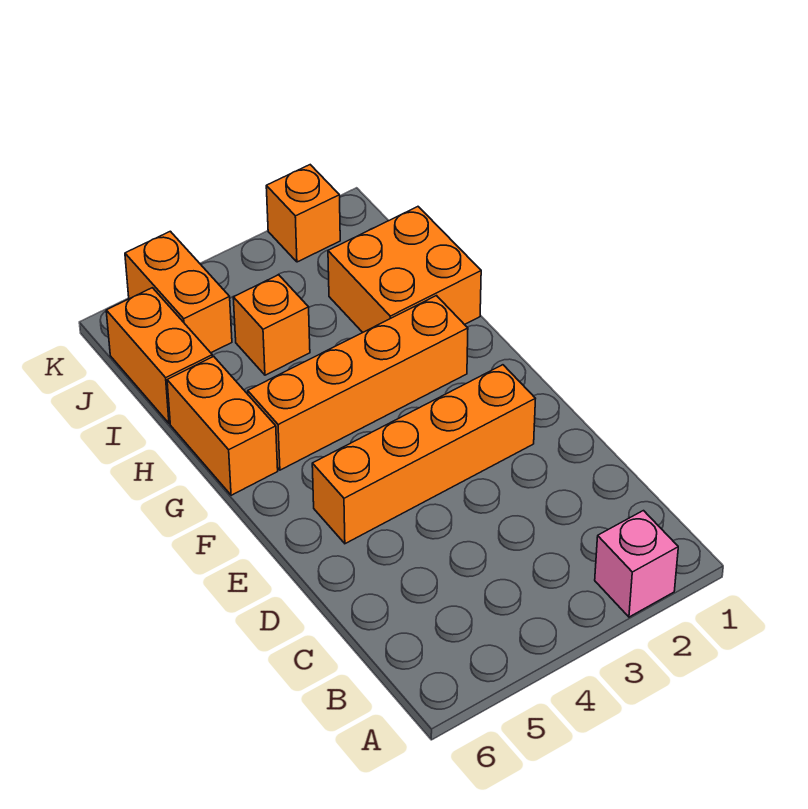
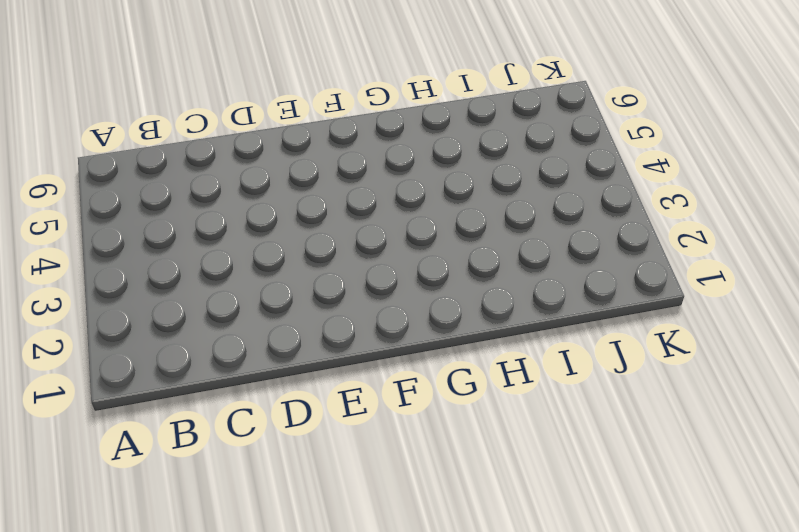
none -> pink brick A2 level 1
none -> orange brick E2:E5 level 1

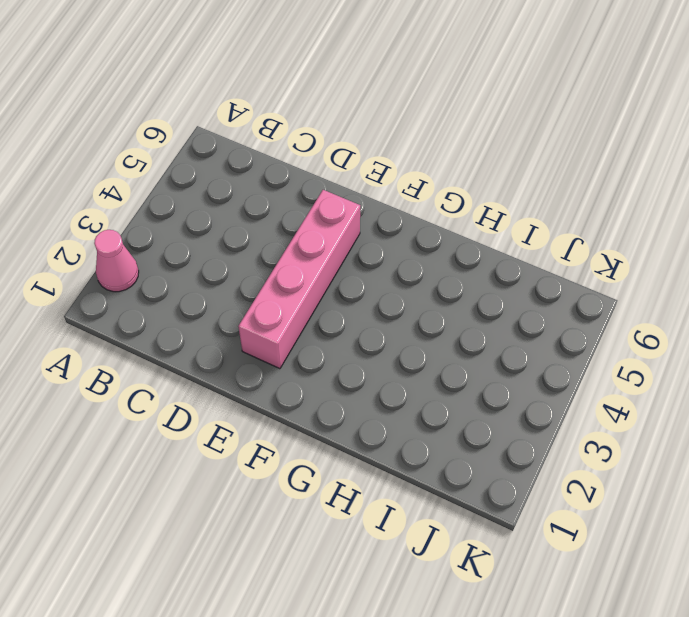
pink cone A2 level 1 -> pink brick A2 level 1
pink brick E2:E5 level 1 -> orange brick E2:E5 level 1
none -> orange brick G2:G5 level 1
none -> orange brick G6:H6 level 1

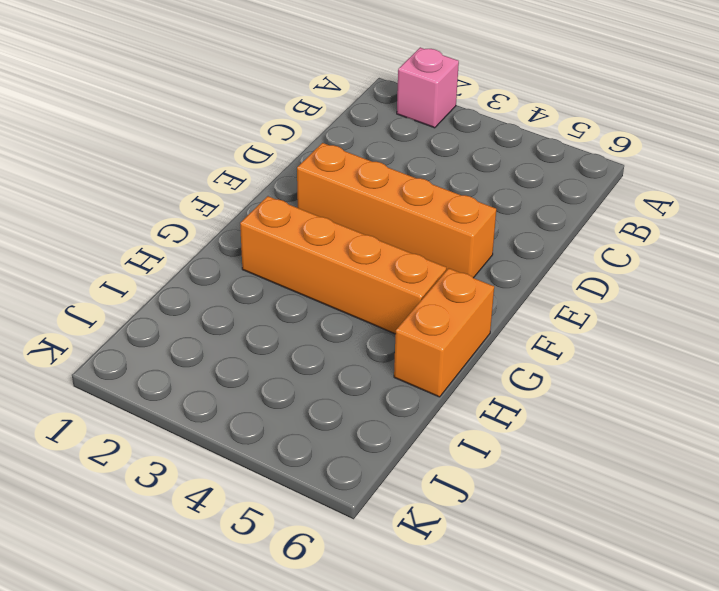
none -> orange brick H1:I2 level 1
none -> orange brick I4 level 1

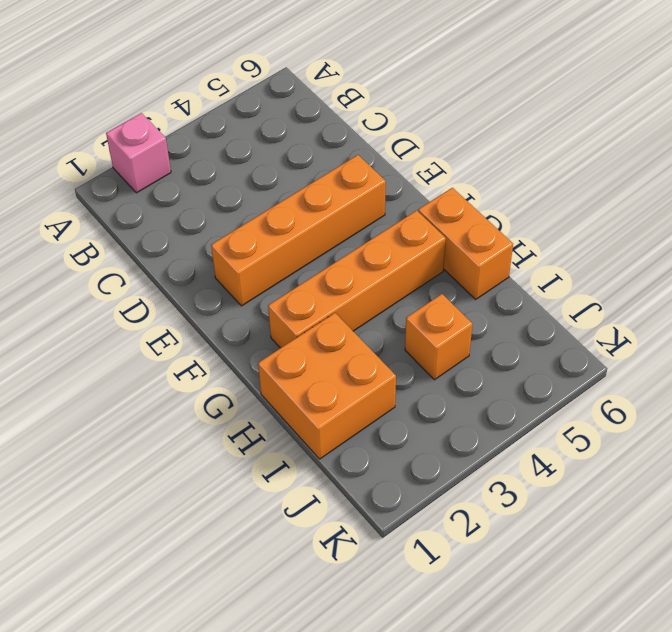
none -> orange brick I6:J6 level 1
none -> orange brick J5:K5 level 1

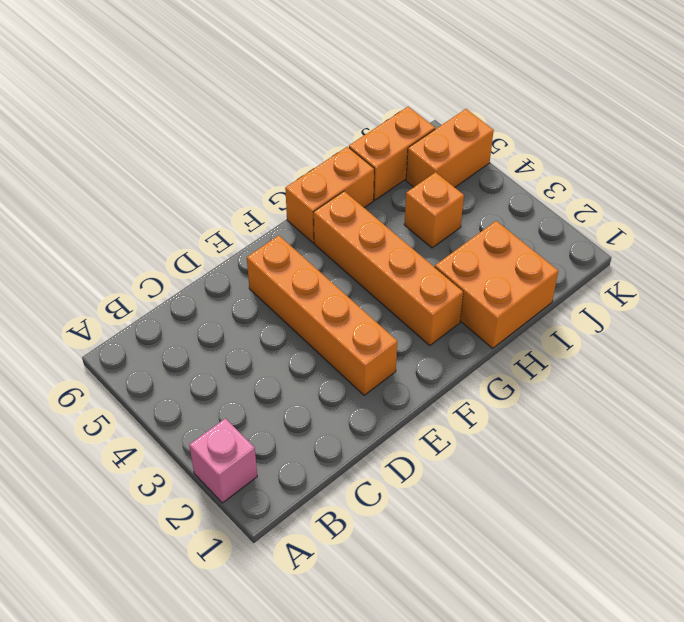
none -> orange brick K2 level 1

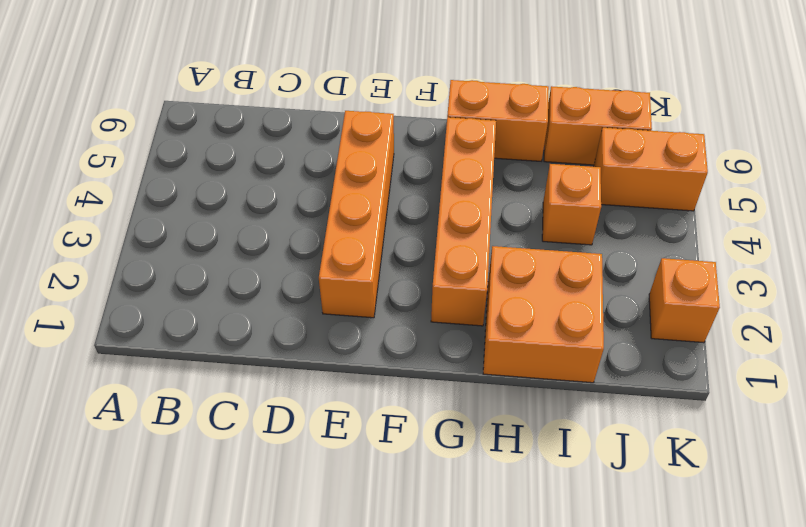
none -> pink brick A2 level 1

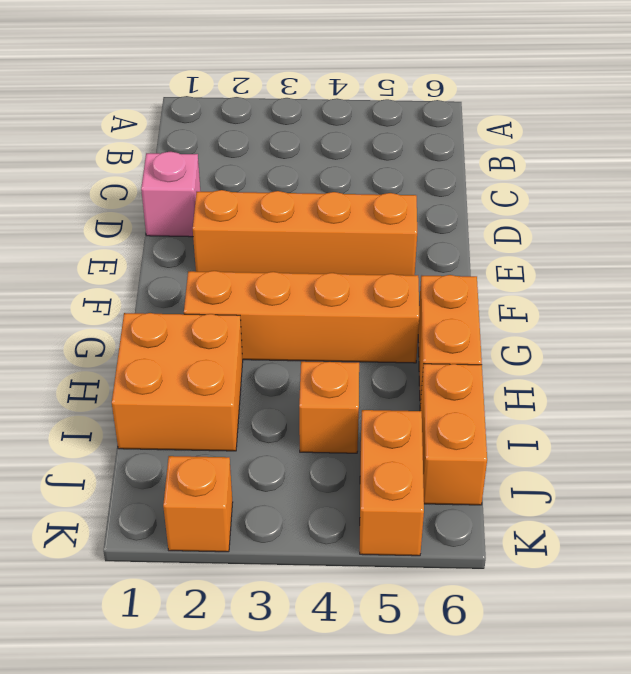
pink brick D1 level 1 -> pink brick A2 level 1

